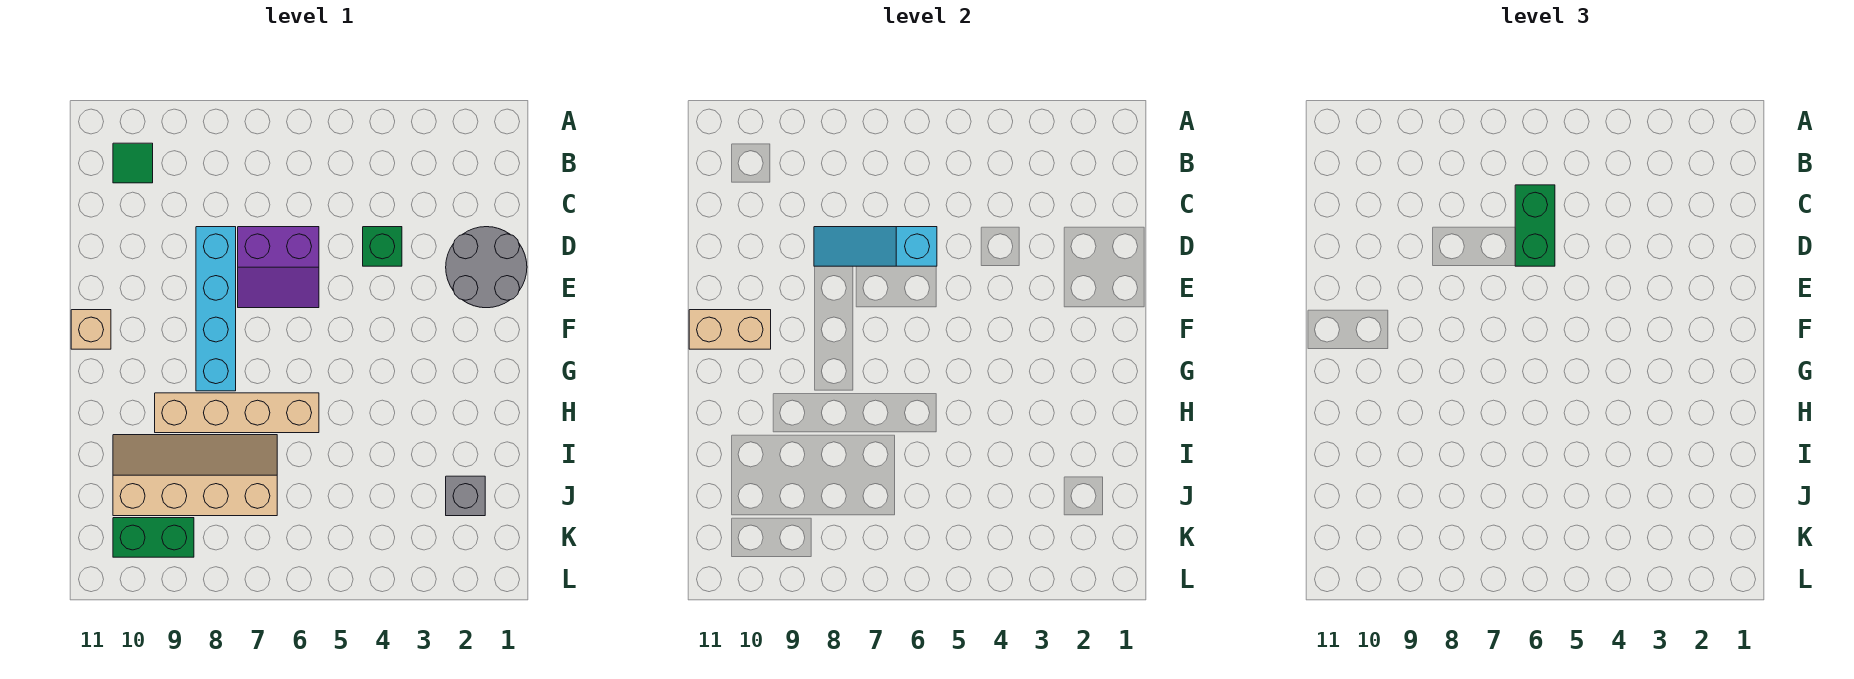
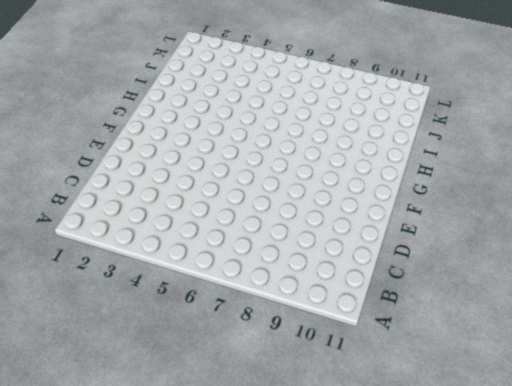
none -> green tile B10 level 1
none -> grey round brick D1:E2 level 1
none -> green brick D4 level 1

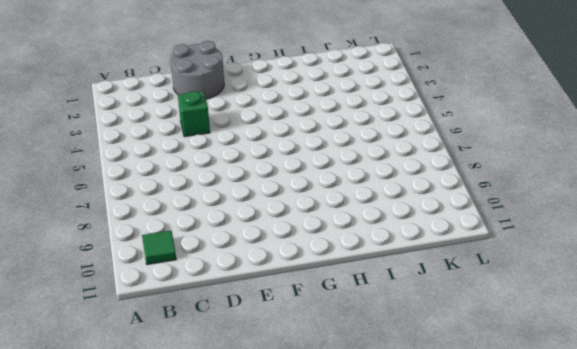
none -> purple slope D6:E7 level 1 top D
none -> cyan brick D8:G8 level 1
none -> tan brick F11 level 1

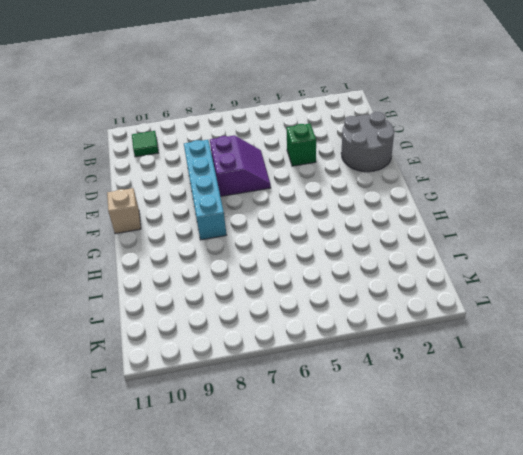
purple slope D6:E7 level 1 top 7 -> purple slope D6:E7 level 1 top D
none -> tan brick H6:H9 level 1
none -> tan slope I7:J10 level 1 top J
none -> grey brick J2 level 1

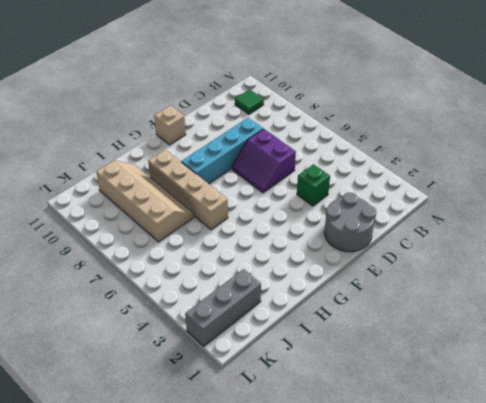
grey brick J2:L2 level 1 -> grey brick J2 level 1
none -> green brick K9:K10 level 1
none -> cyan slope D6:D8 level 2 top 6
none -> tan brick F10:F11 level 2

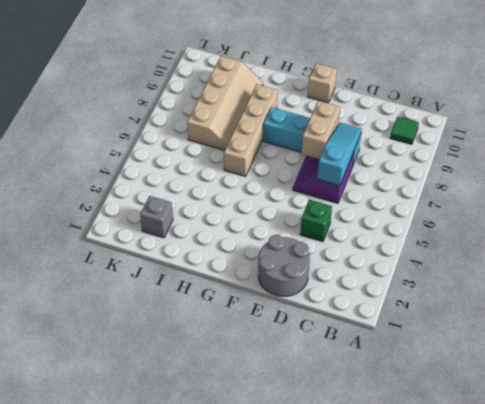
tan brick E7:E8 level 2 -> tan brick F10:F11 level 2
none -> green brick K9:K10 level 1
none -> green brick C6:D6 level 3

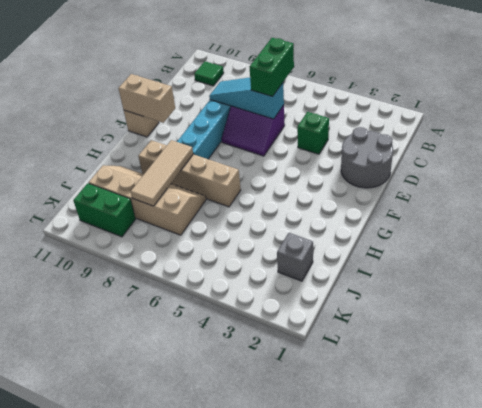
tan tile H8:J8 level 2 -> none

